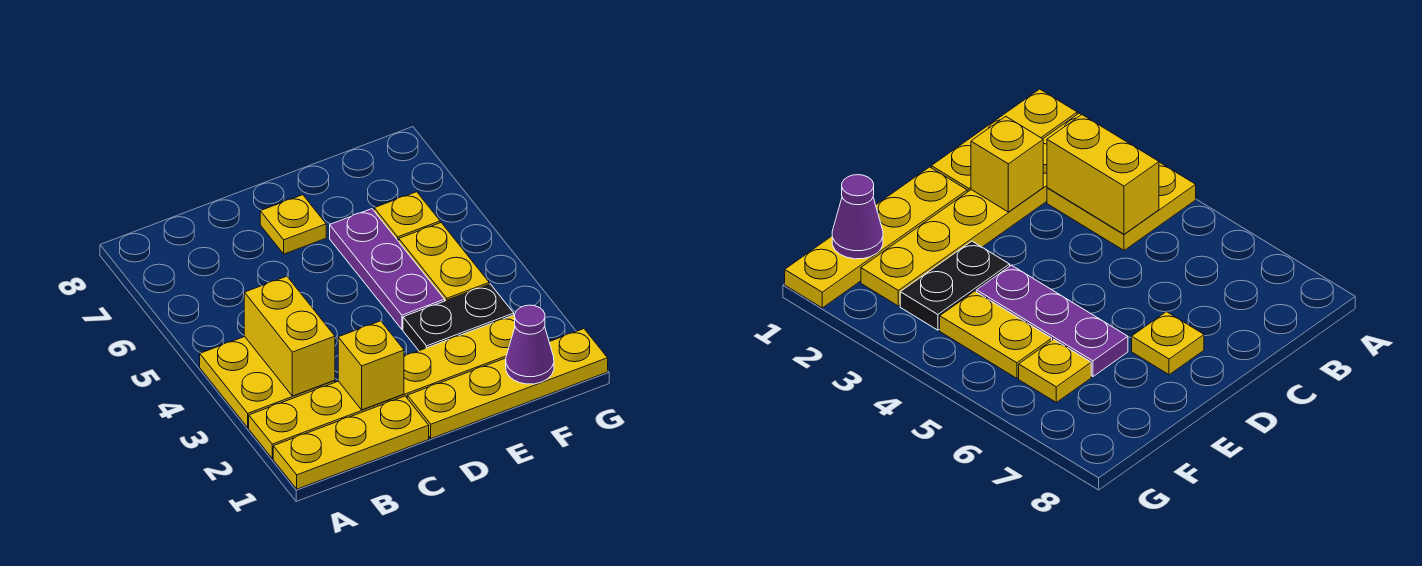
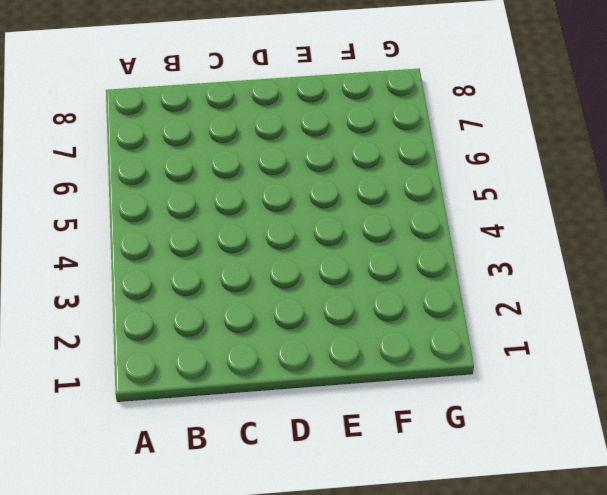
none -> yellow plate A1:C1 level 1
none -> yellow plate A2:F2 level 1
none -> yellow plate A3:B4 level 1

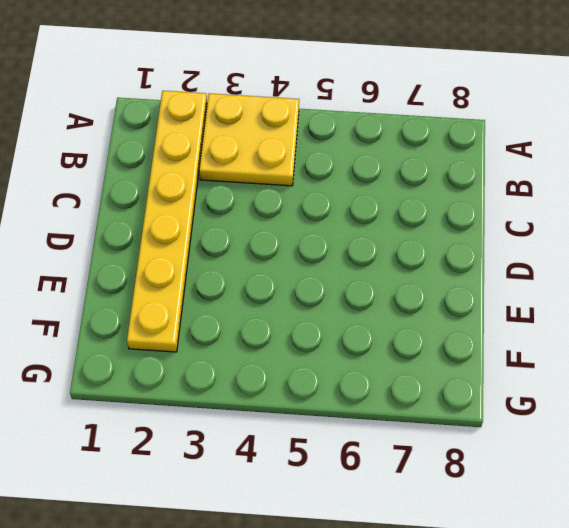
none -> yellow plate A1:C1 level 1
none -> yellow plate D1:G1 level 1
none -> yellow plate D7 level 1

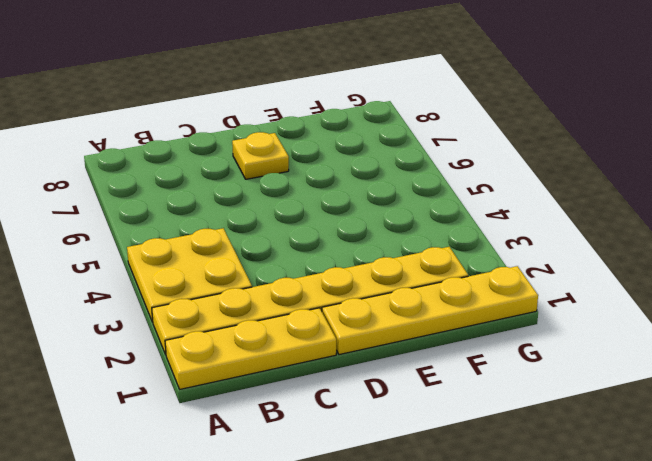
none -> black plate E3:F3 level 1
none -> purple plate E4:E6 level 1
none -> yellow plate F4:F5 level 1

